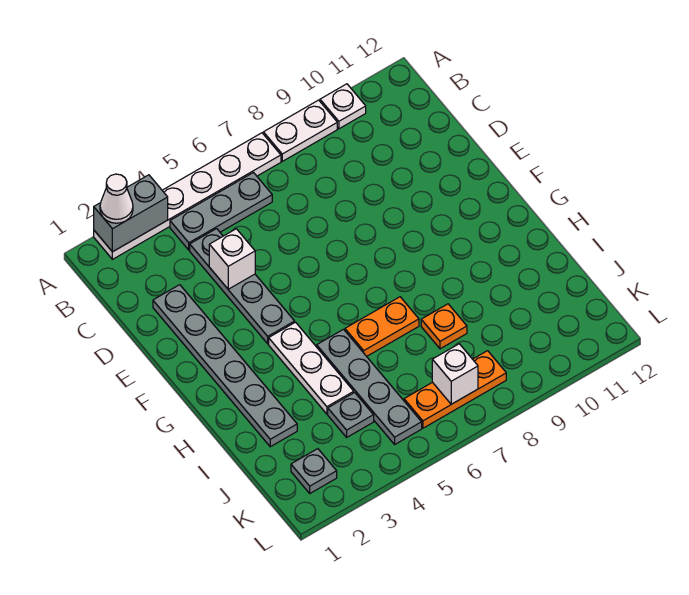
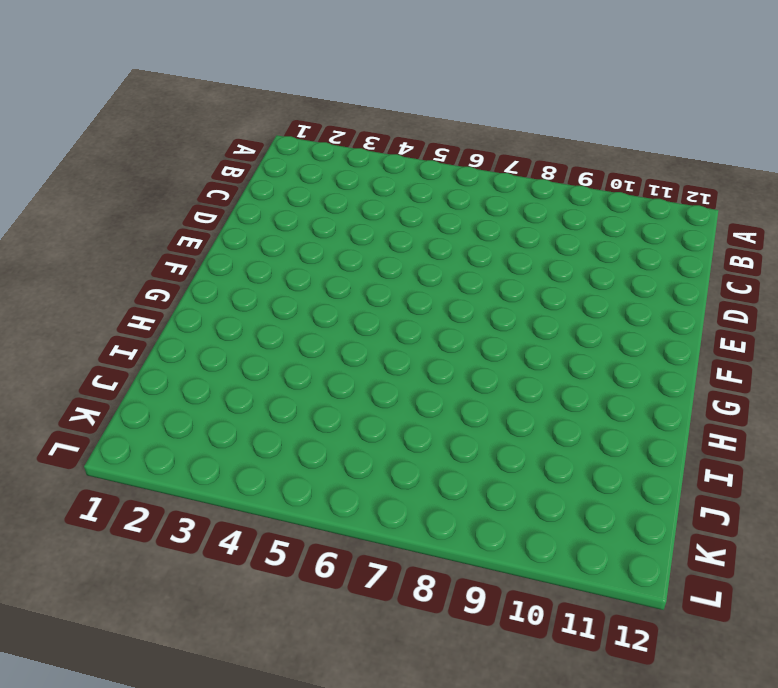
none -> white plate A2:A7 level 1
none -> white plate A8:A9 level 1
none -> white plate A10 level 1

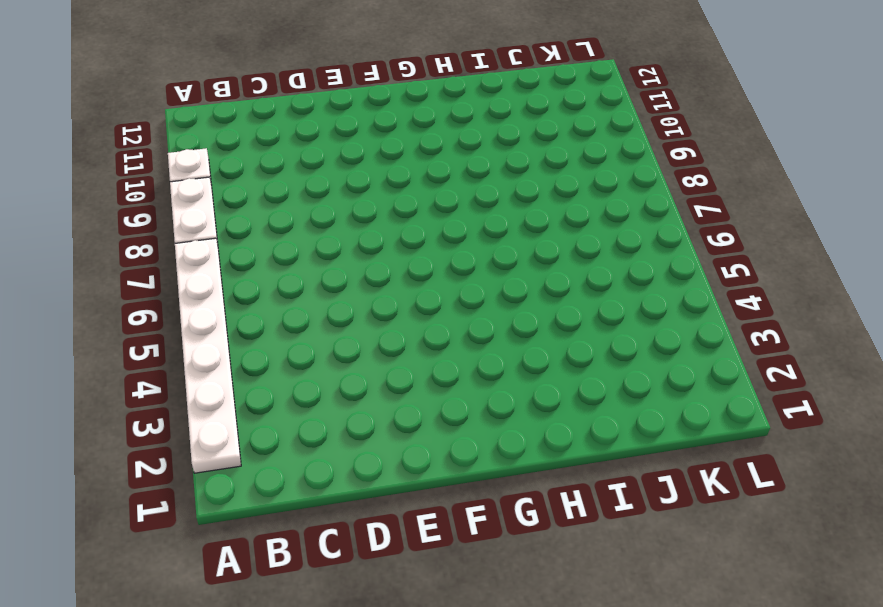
none -> grey plate B4:B6 level 1
none -> grey plate C4:F4 level 1
none -> grey plate D2:I2 level 1

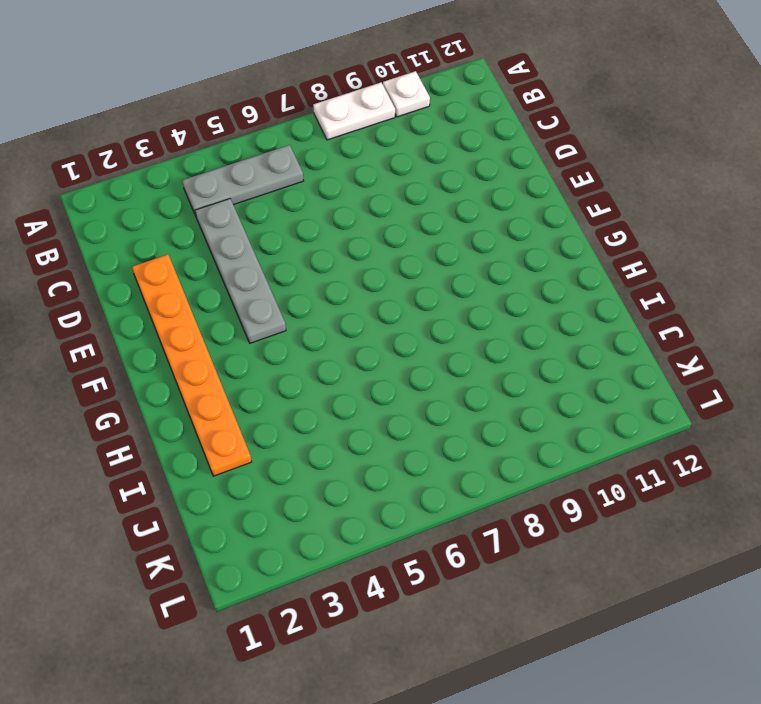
orange plate D2:I2 level 1 -> grey plate D2:I2 level 1
none -> white plate A2:A7 level 1
none -> white plate G4:I4 level 1
none -> grey plate H5:K5 level 1

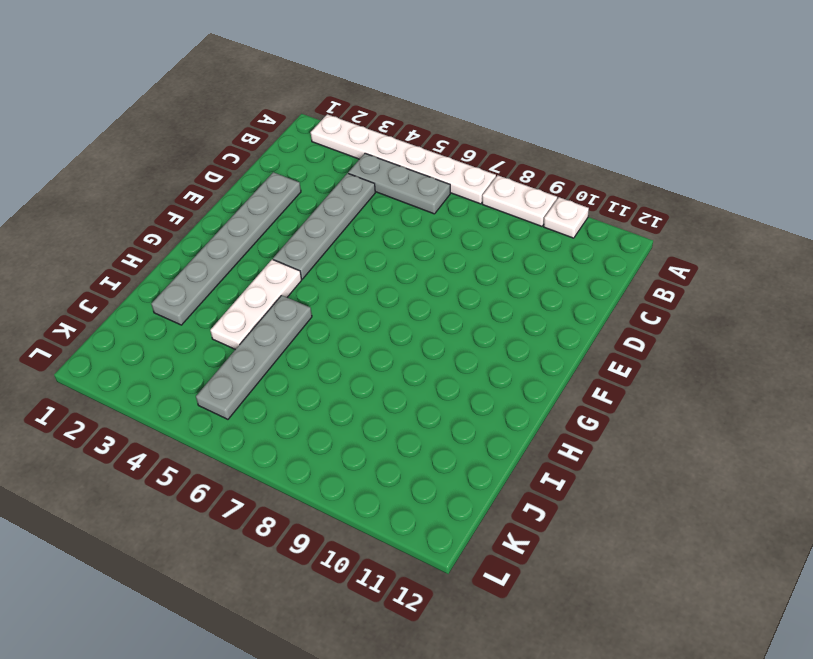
none -> orange plate H6:H7 level 1
none -> orange plate I8 level 1
none -> grey plate J4 level 1

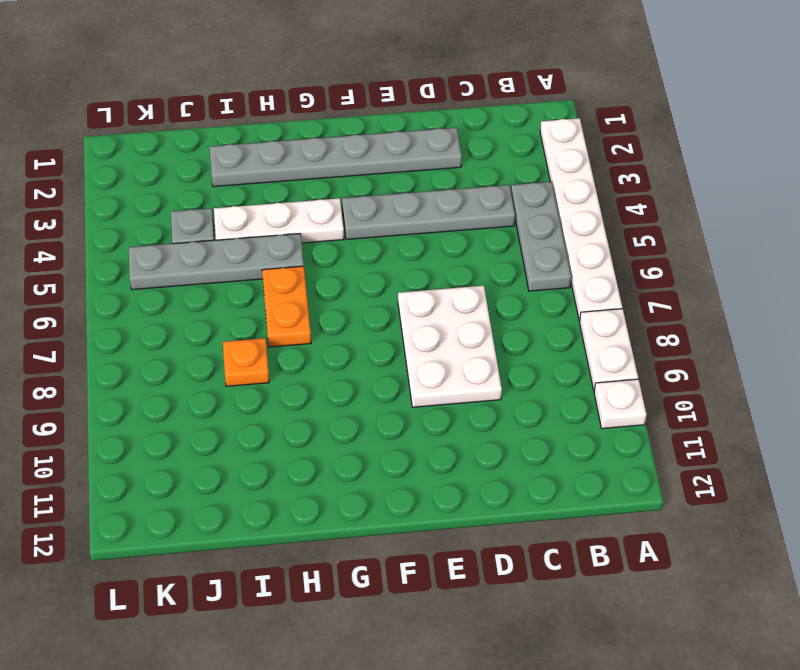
white plate D7:E9 level 1 -> none
none -> grey plate K2 level 1
none -> orange plate K6:K8 level 1
none -> grey brick A2:A3 level 2

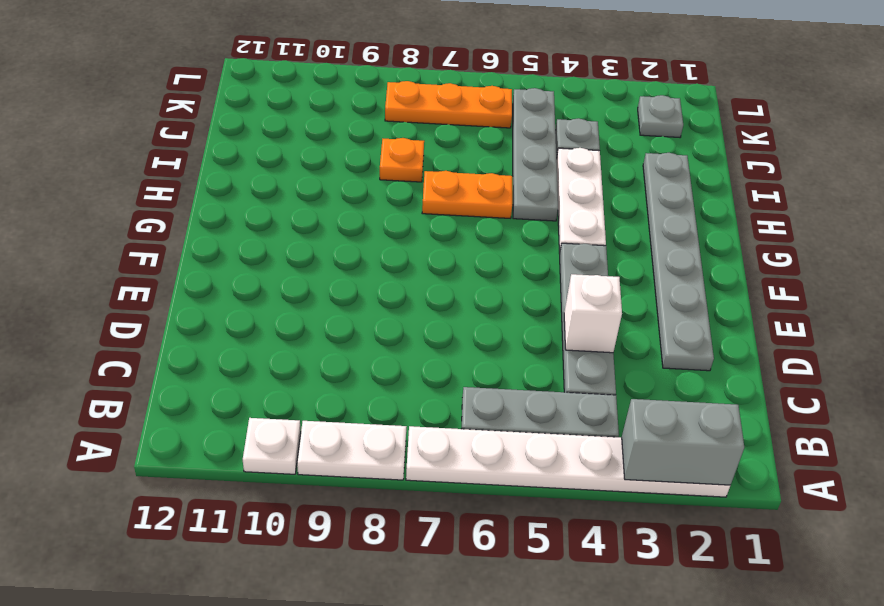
none -> white brick K7 level 2
none -> white cone A2 level 3

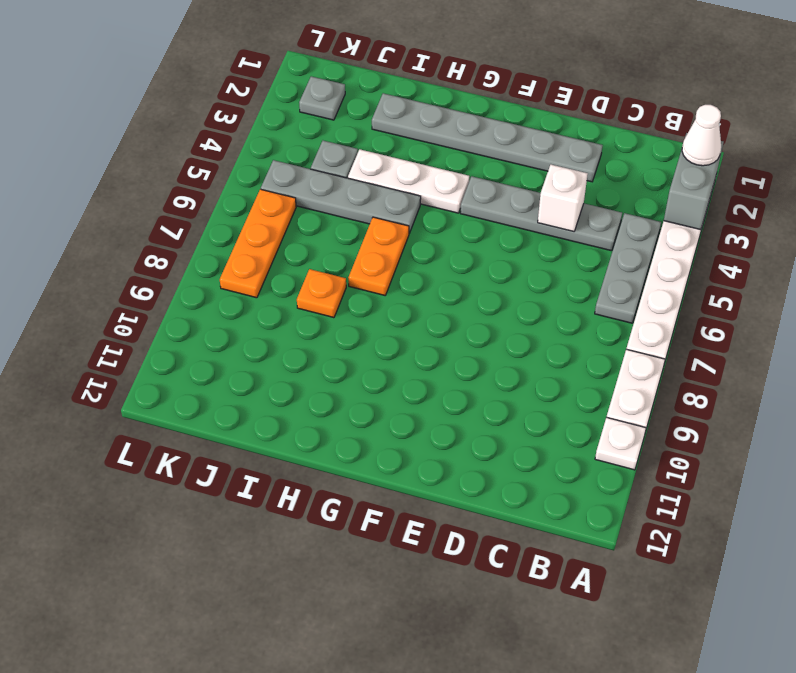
none -> white brick K7 level 2

